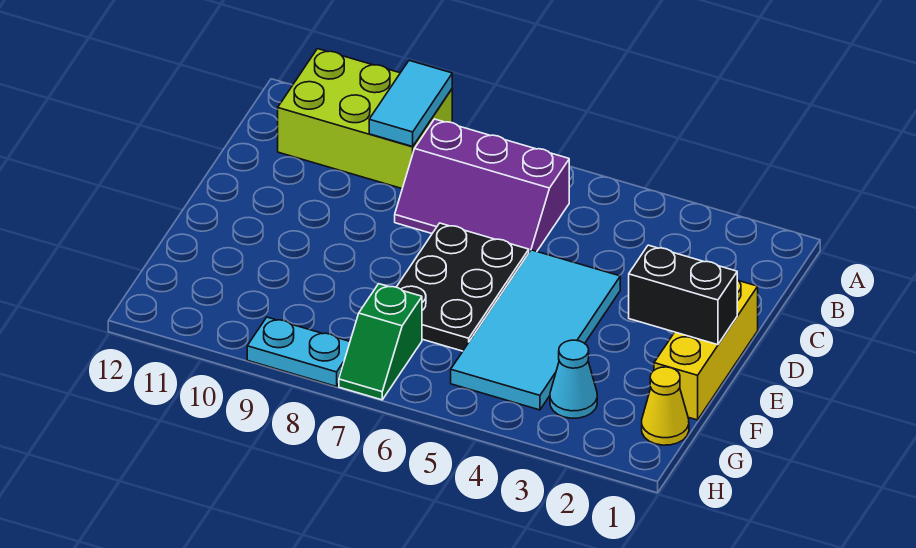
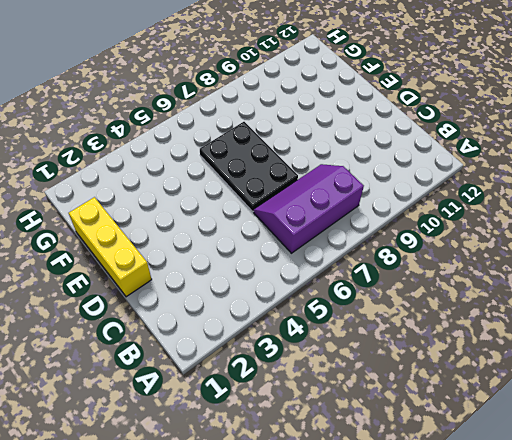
none -> lime brick A9:B11 level 1
none -> cyan tile D4:G5 level 1

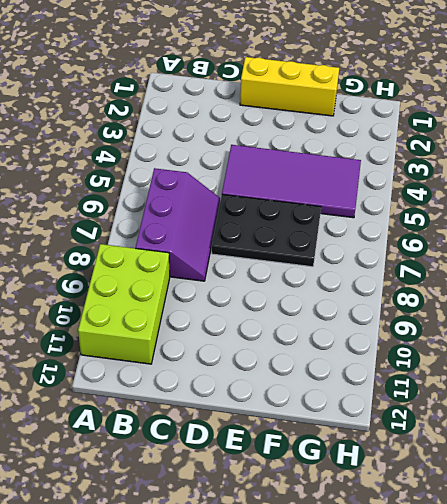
purple tile D4:G5 level 1 -> cyan tile D4:G5 level 1
none -> yellow cone G1 level 1
none -> cyan cone G3 level 1

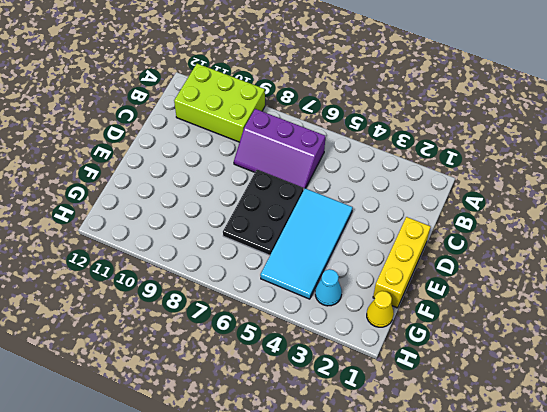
none -> green slope G7:H7 level 1 top G
none -> cyan plate H8:H9 level 1

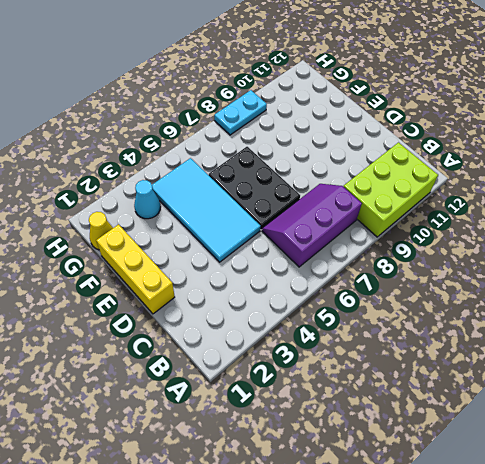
none -> green slope G7:H7 level 1 top G
none -> cyan tile A9:B9 level 2

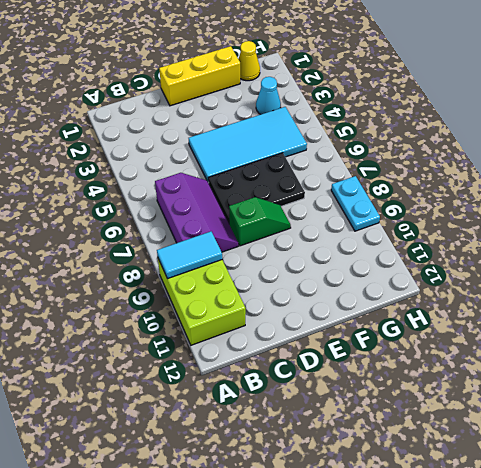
green slope D8:E8 level 1 top D -> green slope G7:H7 level 1 top G
none -> black brick E1:E2 level 2

